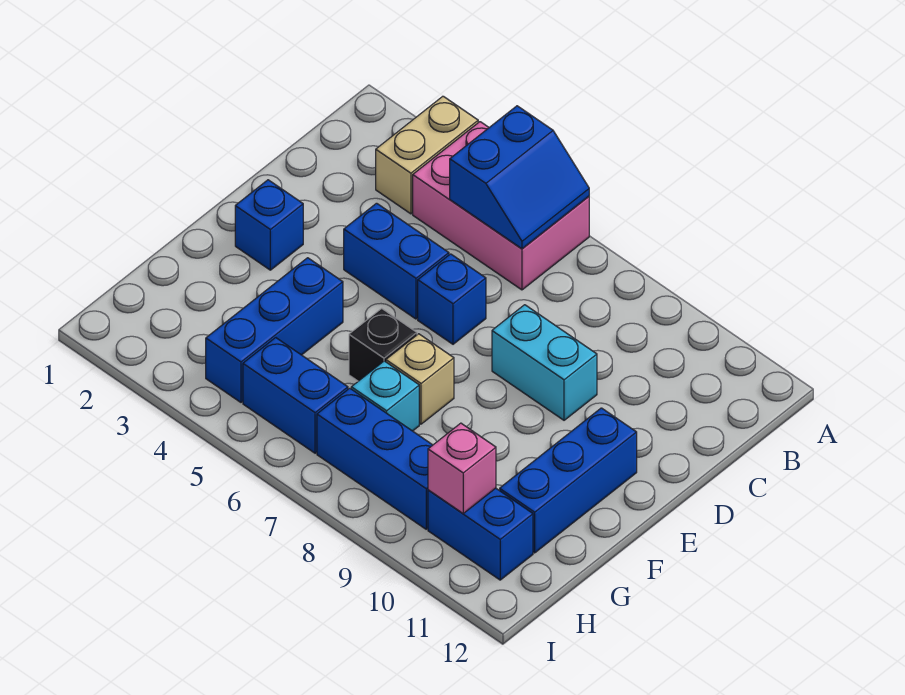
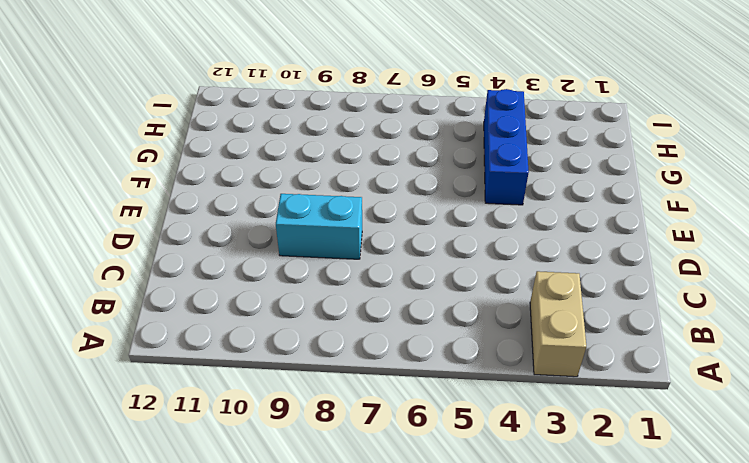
none -> pink brick A4:B6 level 1
none -> blue brick D4:D5 level 1
none -> blue brick D6 level 1

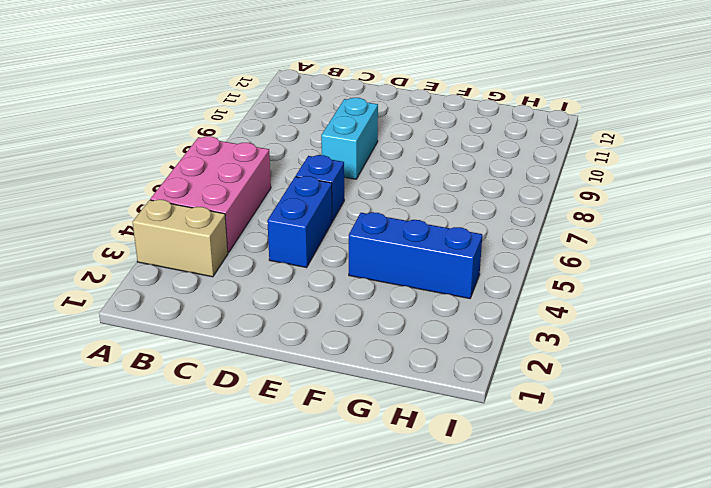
none -> blue brick E2 level 1
none -> blue brick E11:G11 level 1
none -> black brick F6 level 1

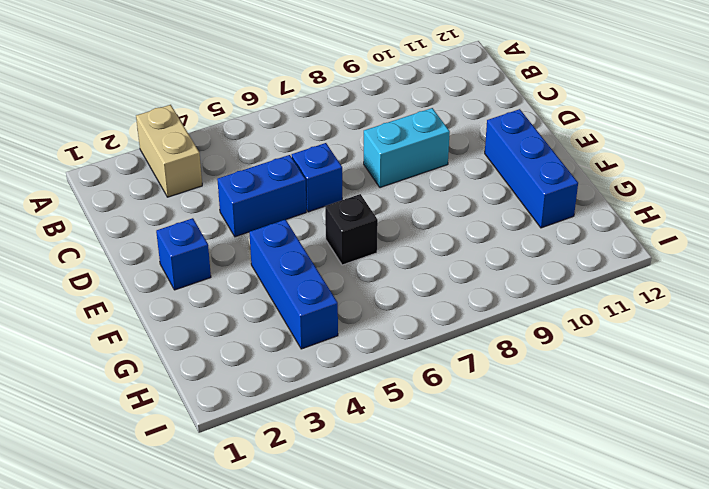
none -> pink brick A4:B6 level 1
none -> tan brick F7 level 1
none -> cyan brick G7 level 1

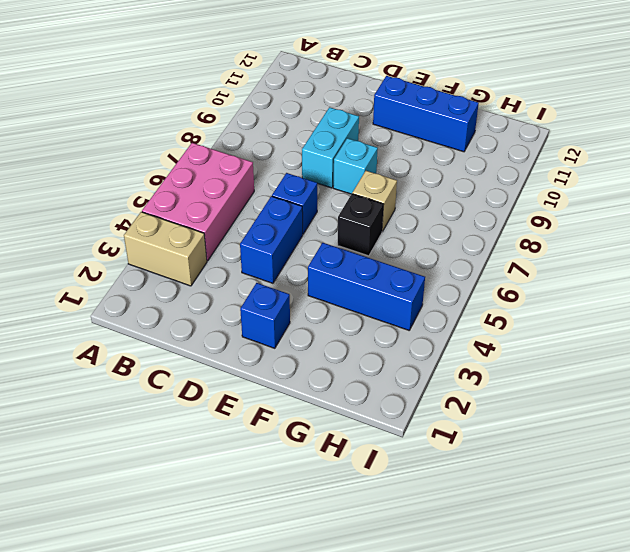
cyan brick E8 level 1 -> cyan brick G7 level 1
none -> blue brick H5:H6 level 1
none -> blue brick H7:H9 level 1
none -> blue brick H10:H11 level 1

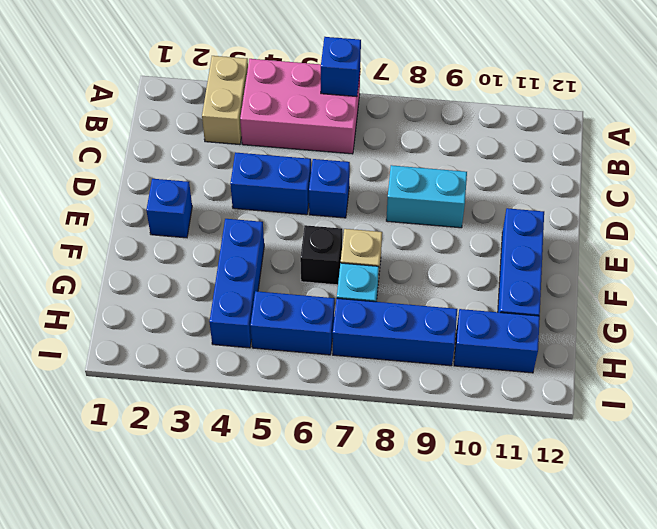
blue brick A6 level 2 -> blue slope A5:B6 level 2 top 5
none -> pink brick H10 level 2

